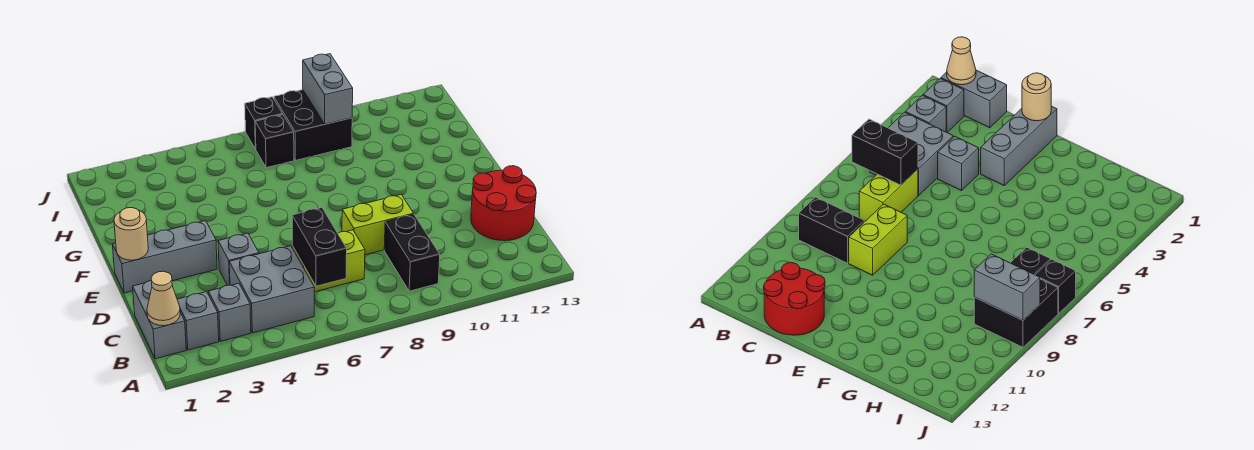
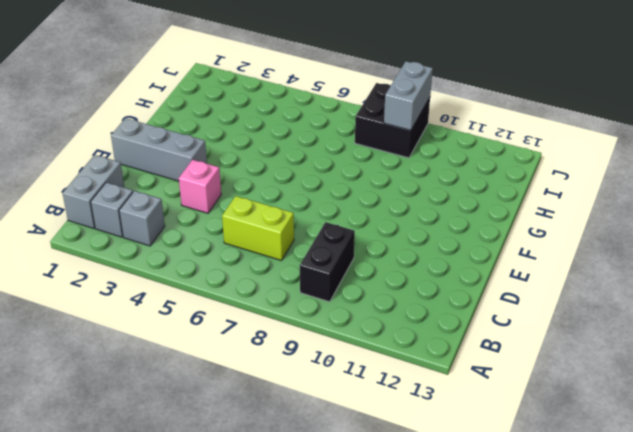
pink brick D4 level 1 -> grey brick D4 level 1
none -> grey brick B4:C5 level 1
none -> red round brick C12:D13 level 1
none -> lime brick D8:D9 level 1

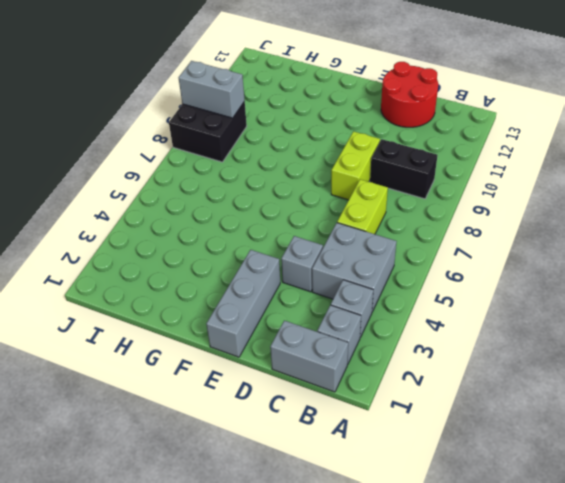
none -> black brick I7 level 1
none -> black brick J7 level 1
none -> tan cone B1 level 2

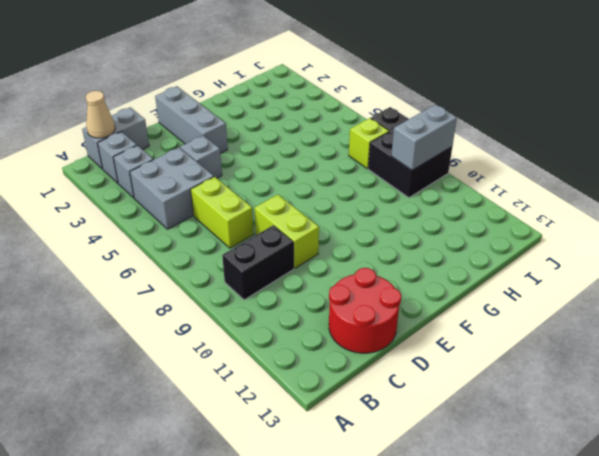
lime brick I7 level 1 -> black brick I7 level 1
none -> black brick B6:C6 level 2
none -> tan round brick E1 level 2

